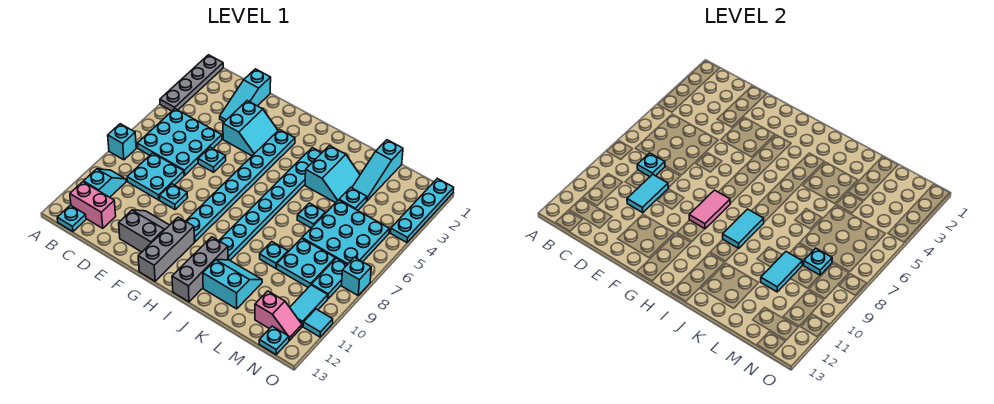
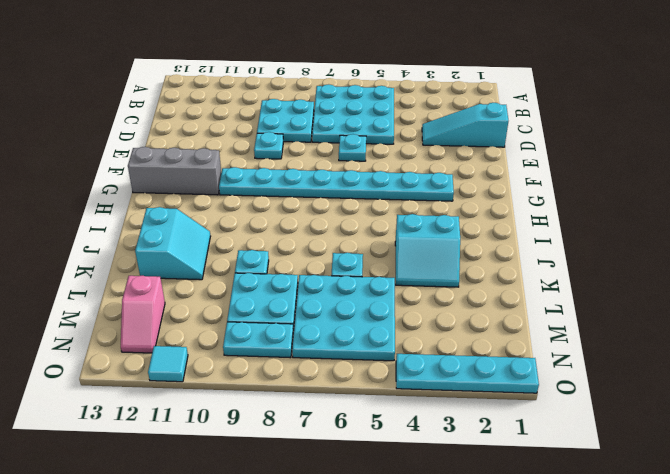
none -> grey plate A1:A4 level 1
none -> cyan brick A8 level 1
none -> cyan slope B10:B11 level 1 top 11
none -> pink brick B12:C12 level 1

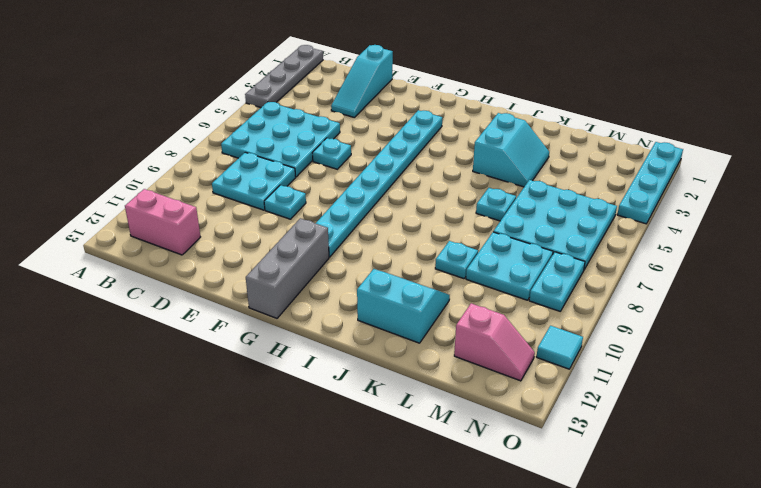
none -> cyan brick A8 level 1
none -> cyan slope B10:B11 level 1 top 11
none -> cyan plate B13 level 1
none -> cyan slope E3:F4 level 1 top E

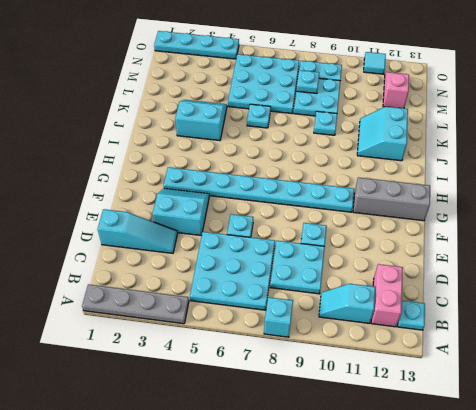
none -> grey slope E11:F12 level 1 top 12
none -> cyan plate I3:I10 level 1
none -> grey brick I11:I13 level 1
none -> cyan slope L1:L3 level 1 top 1

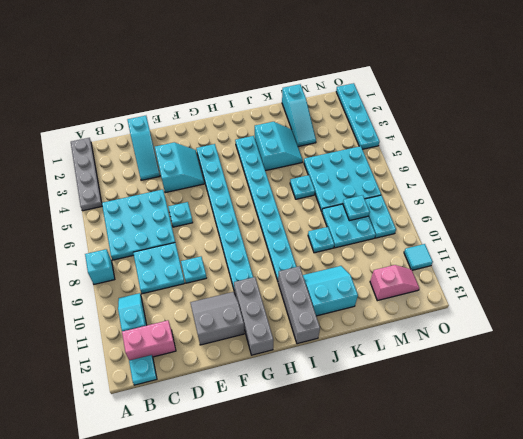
none -> cyan plate L4 level 1
none -> cyan tile N10:N11 level 1
none -> cyan plate N13 level 1
none -> cyan brick O8 level 1

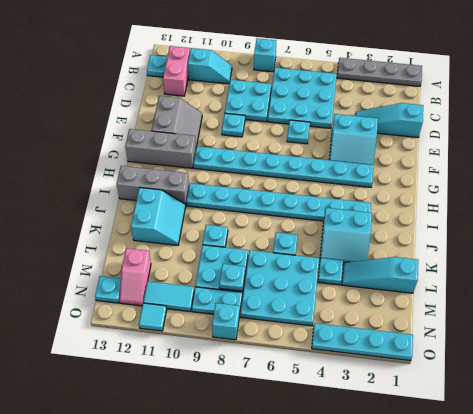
none -> cyan plate C8 level 2
none -> cyan tile D9:D10 level 2
none -> pink tile G8:G9 level 2
none -> cyan tile I8:I9 level 2

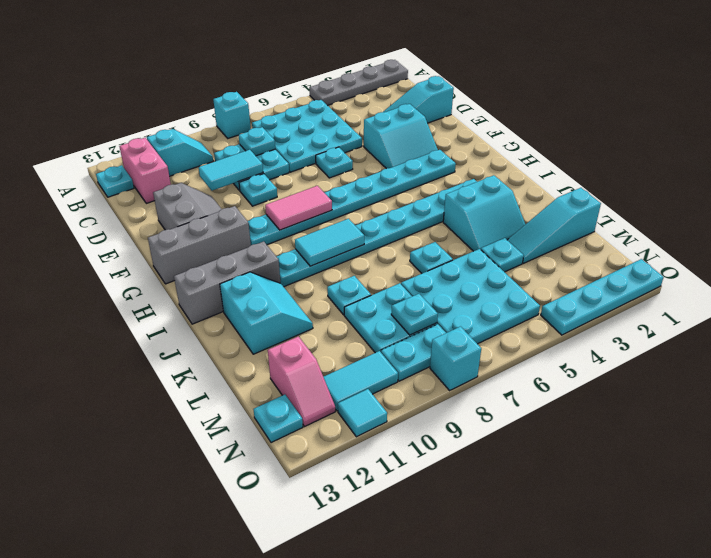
none -> cyan tile L9:L10 level 2

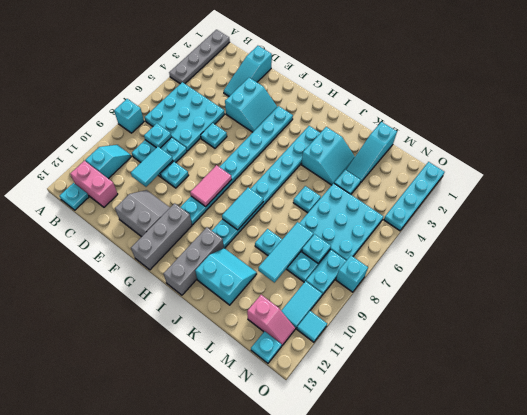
cyan tile L8:L10 level 2 -> cyan tile L9:L10 level 2

